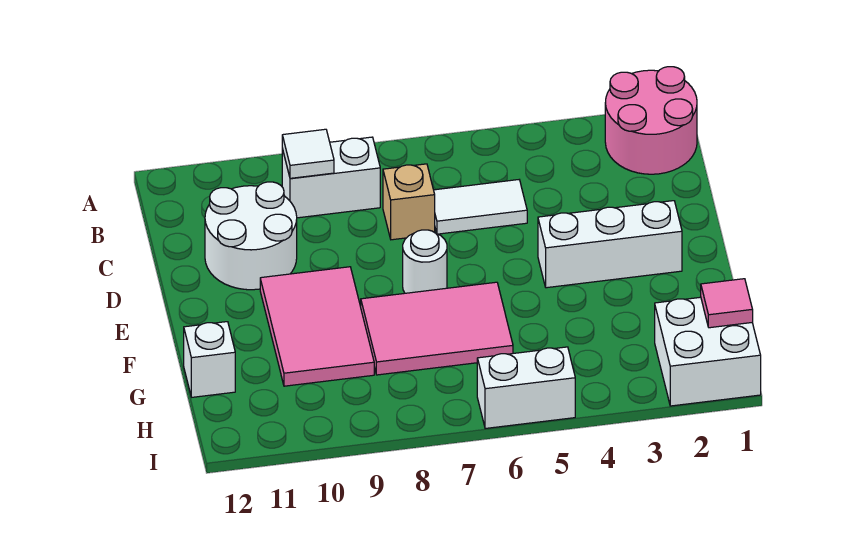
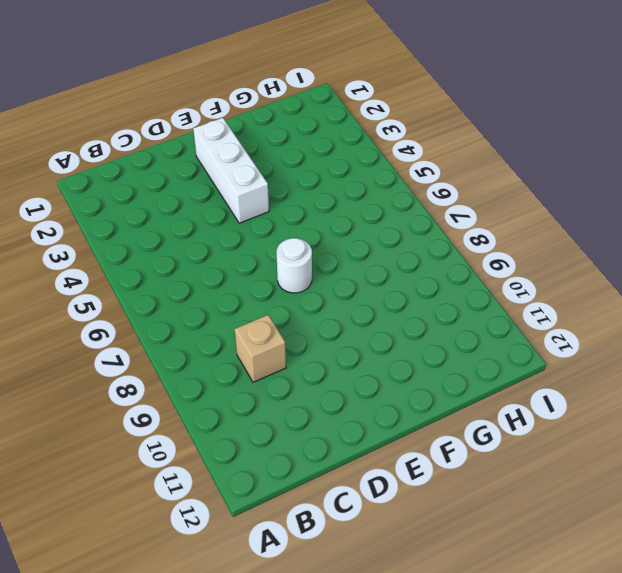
tan brick C9 level 1 -> tan brick C7 level 1
none -> pink round brick A1:B2 level 1
none -> white brick B8:B9 level 1
none -> white tile C5:C6 level 1

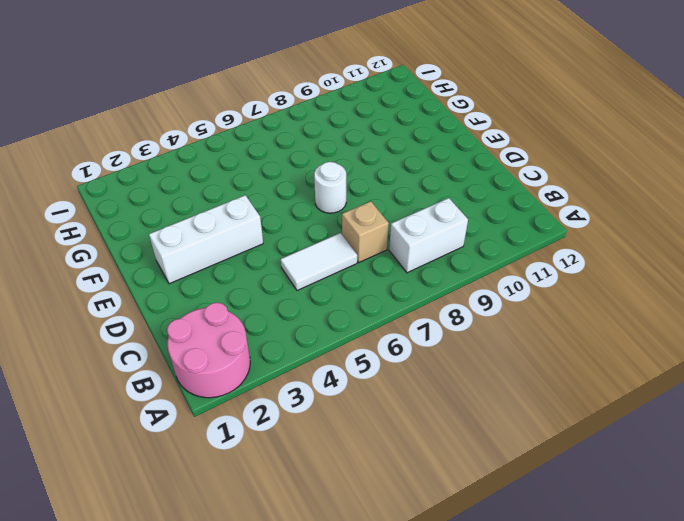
none -> white round brick C10:D11 level 1
none -> pink tile E9:G10 level 1
none -> pink tile F6:G8 level 1

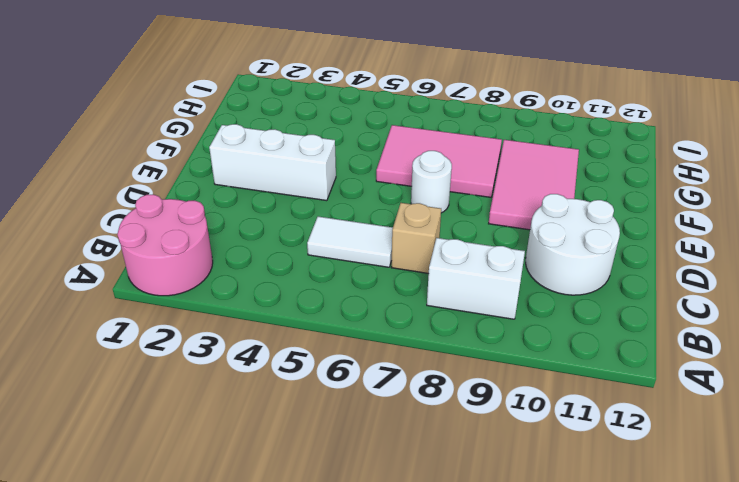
none -> white brick G12 level 1
none -> white brick H1:I2 level 1
none -> white brick I5:I6 level 1

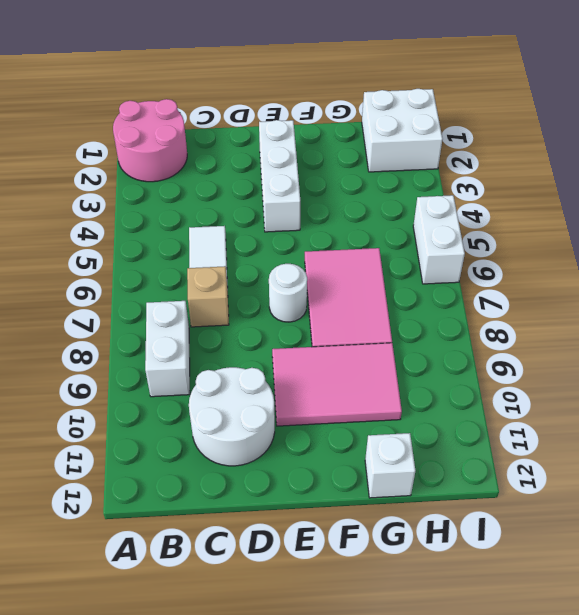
none -> white tile B9 level 2
none -> pink tile H1 level 2

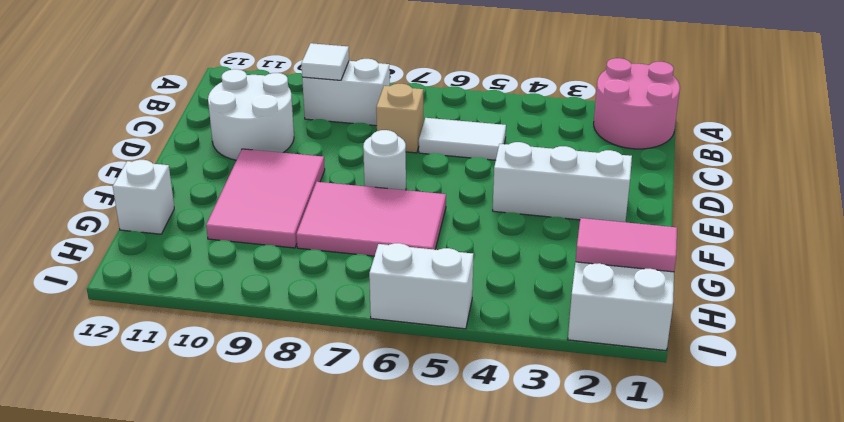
pink tile H1:H2 level 2 -> pink tile H1 level 2

